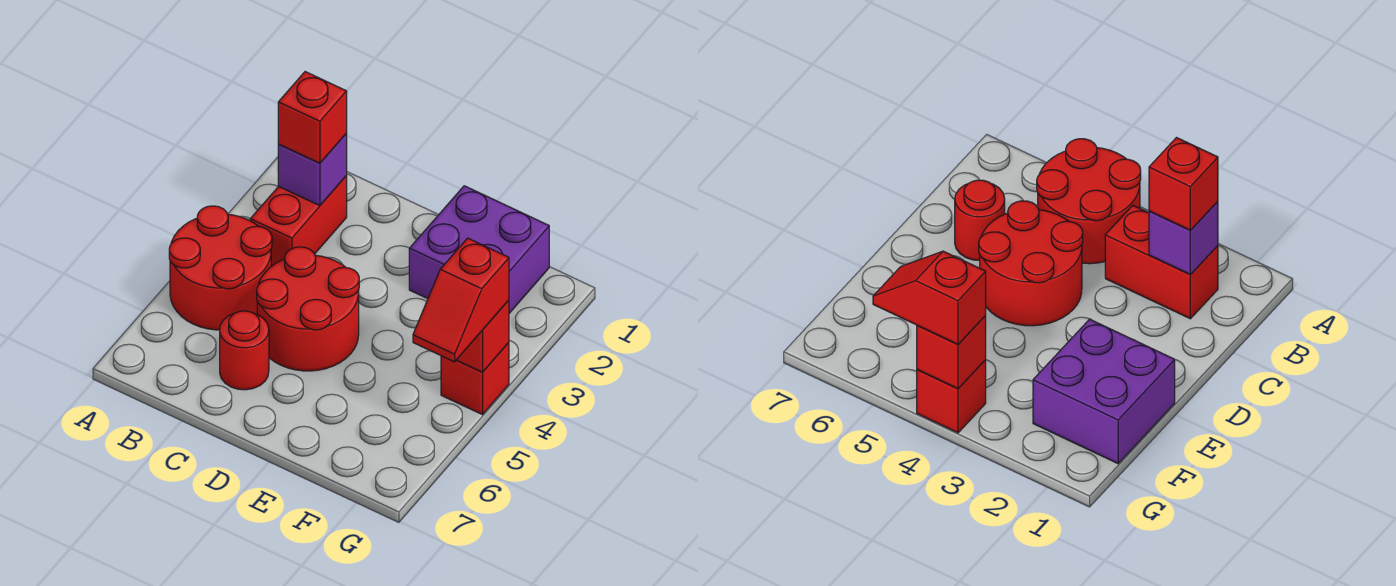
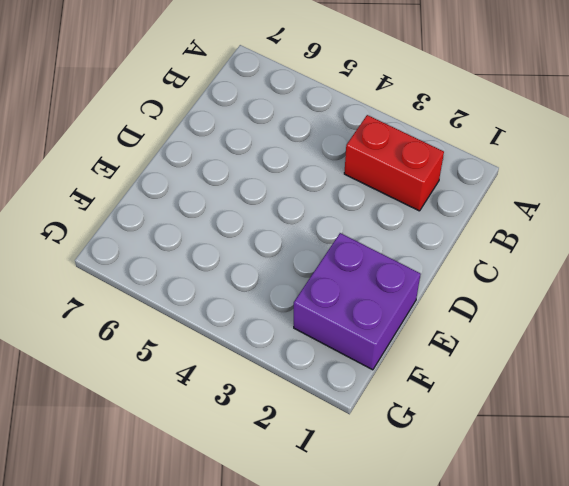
none -> red round brick A4:B5 level 1
none -> red round brick C4:D5 level 1

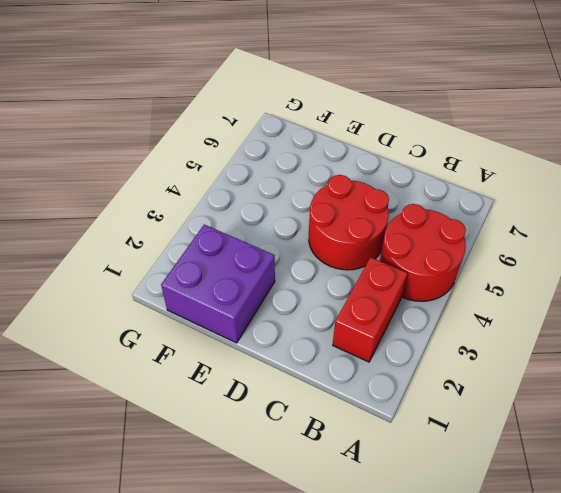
none -> red round brick C6 level 1
none -> red brick G4 level 1

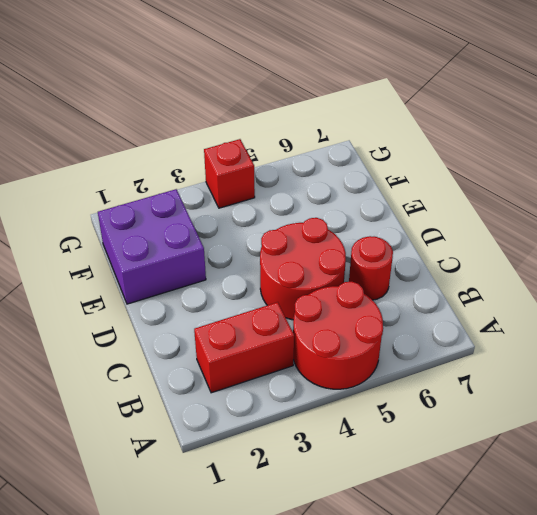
none -> purple brick B2 level 2
none -> red brick G4 level 2

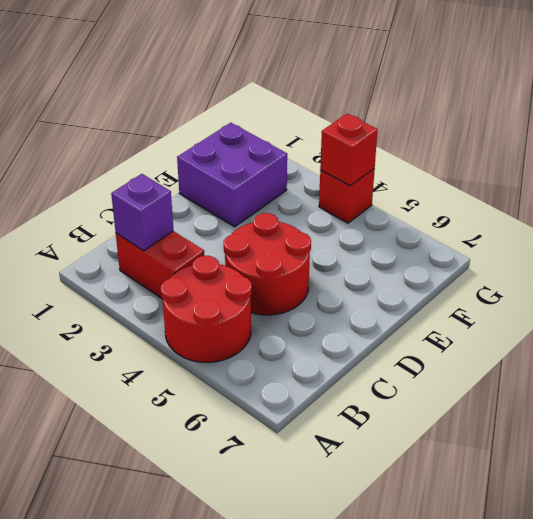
none -> red round brick C6 level 1
none -> red brick B2 level 3

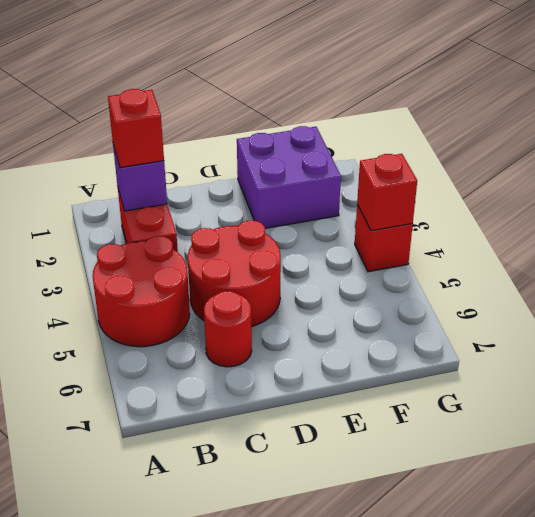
none -> red slope G4:G5 level 3 top 4

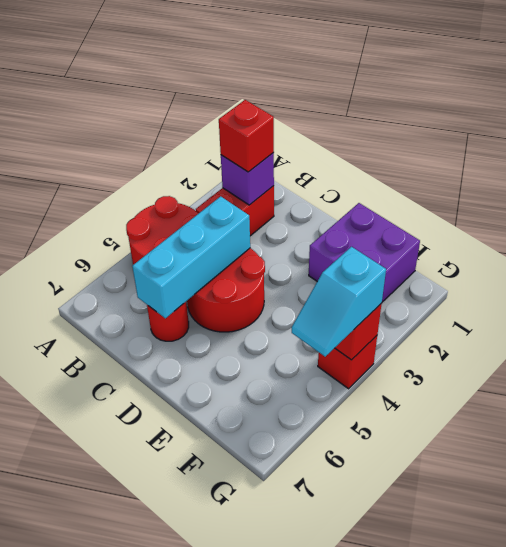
cyan brick C4:C6 level 2 -> none
cyan slope G4:G5 level 3 top 4 -> red slope G4:G5 level 3 top 4

